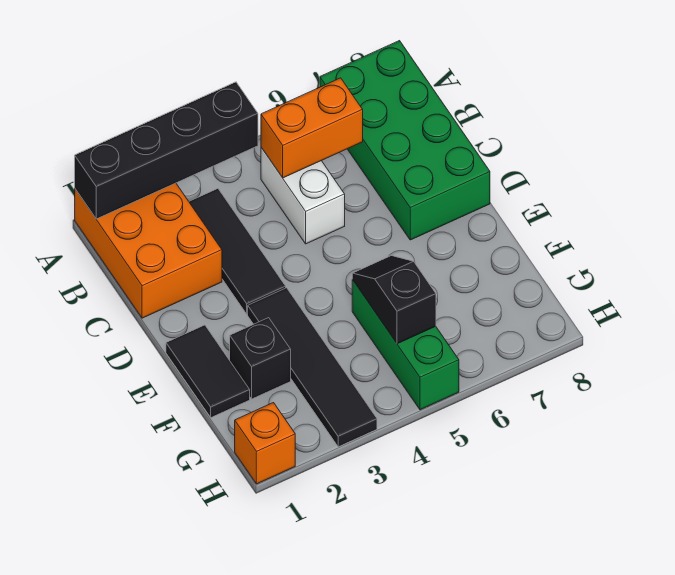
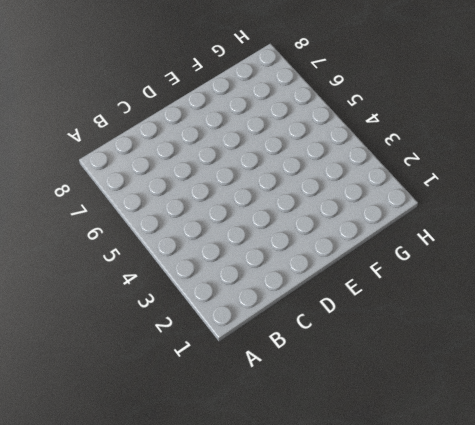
none -> orange brick A1:C2 level 1
none -> green brick A7:D8 level 1
none -> black tile B3:D3 level 1

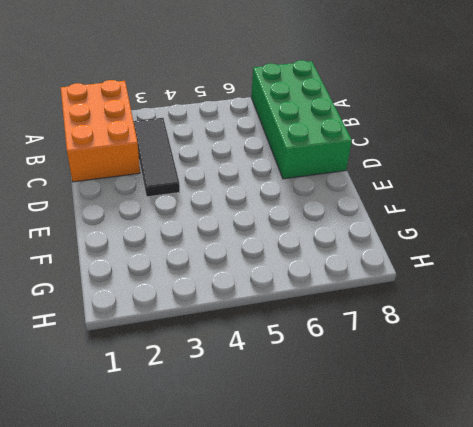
none -> white brick B5:C5 level 1
none -> black tile E1:F1 level 1
none -> black tile E3:H3 level 1

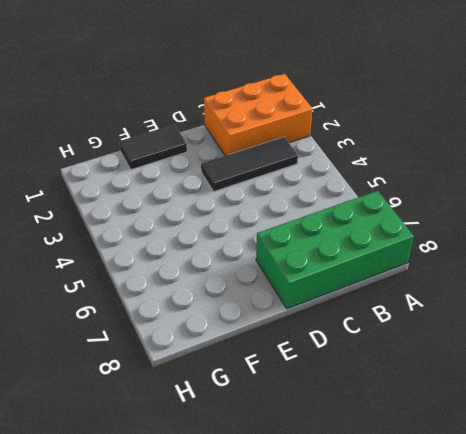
none -> white brick B5:C5 level 1
none -> black tile E3:H3 level 1
none -> black brick F2 level 1

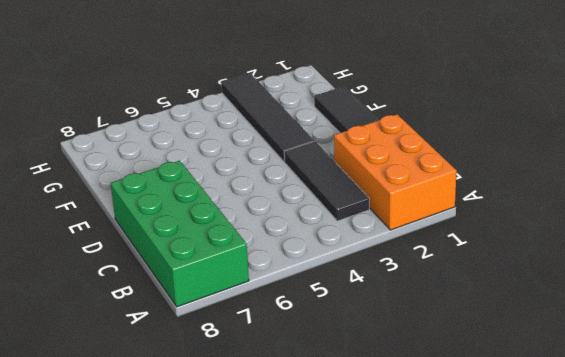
none -> white brick B5:C5 level 1
none -> black brick F2 level 1
none -> green brick F5:H5 level 1

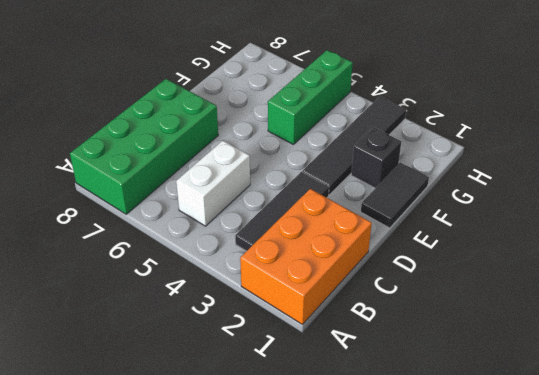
none -> orange brick H1 level 1
none -> black brick A1:A4 level 2
none -> orange brick B5:B6 level 2

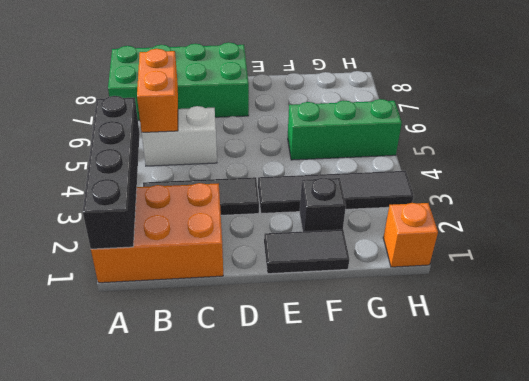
none -> black slope F5:G5 level 2 top G

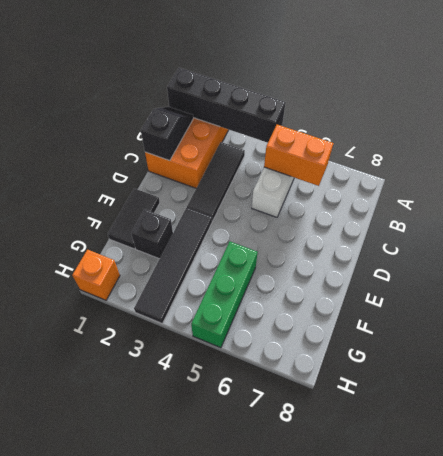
black slope B1:C1 level 2 top C -> black slope F5:G5 level 2 top G
none -> green brick A7:D8 level 1

